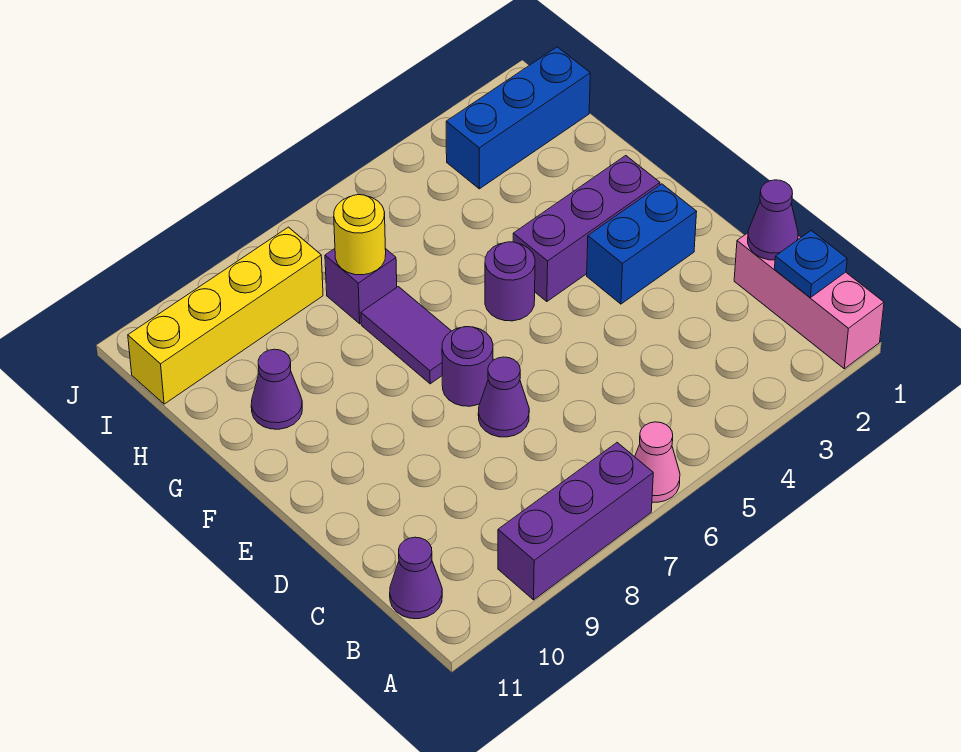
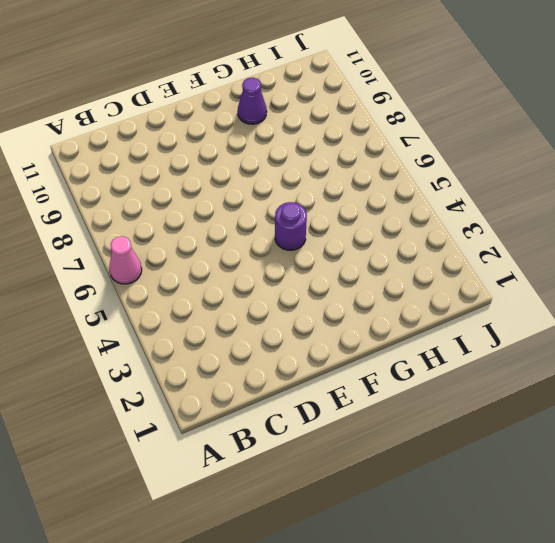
none -> pink brick A1:C1 level 1
none -> purple brick A7:A9 level 1
none -> purple cone B11 level 1

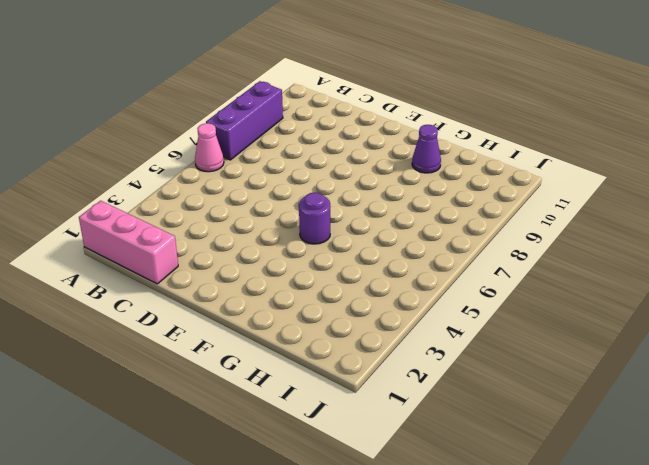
none -> purple cone B11 level 1
none -> purple cone D7 level 1
none -> blue brick E2:E3 level 1

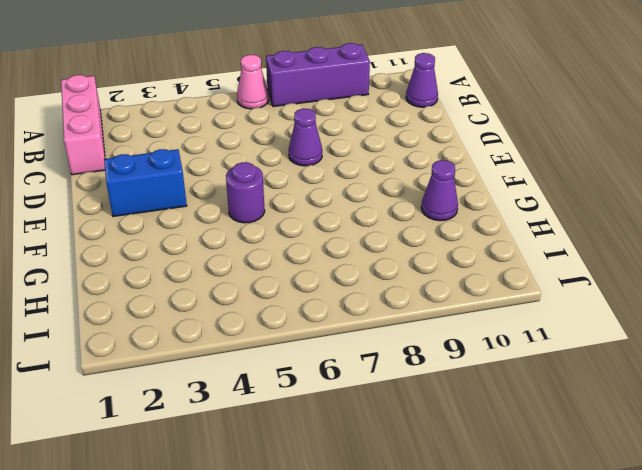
none -> purple round brick E7 level 1
none -> purple brick F2:F4 level 1
none -> purple tile F7:G7 level 1

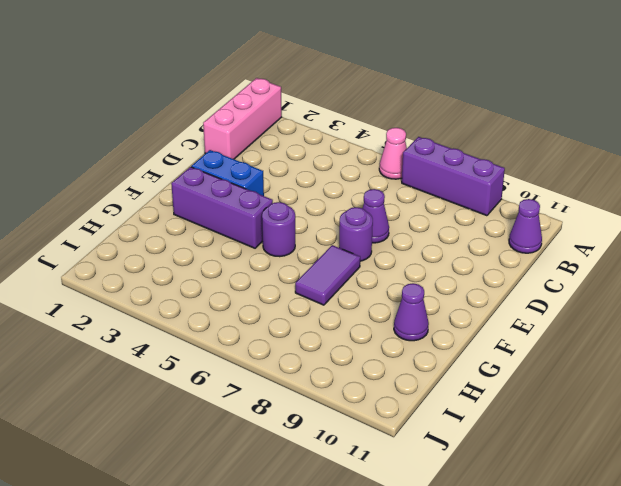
none -> purple brick H7 level 1
none -> blue brick I1:I3 level 1
none -> yellow brick I8:I11 level 1

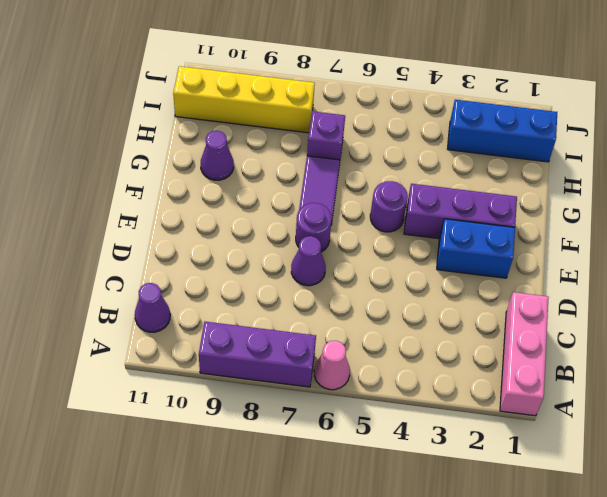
none -> blue plate B1 level 2
none -> purple cone C1 level 2
none -> yellow round brick H7 level 2

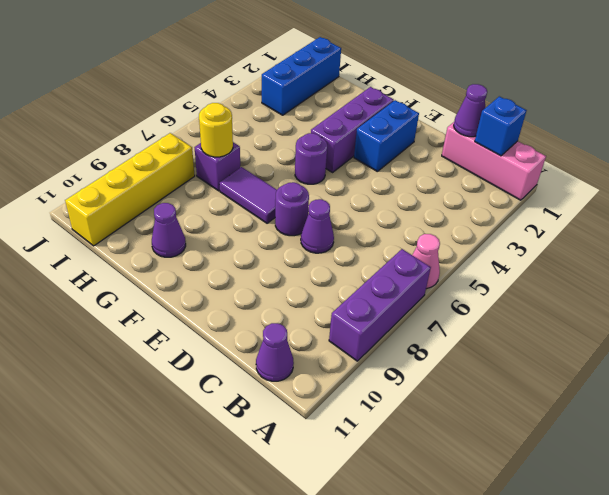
blue brick B1 level 2 -> blue plate B1 level 2

